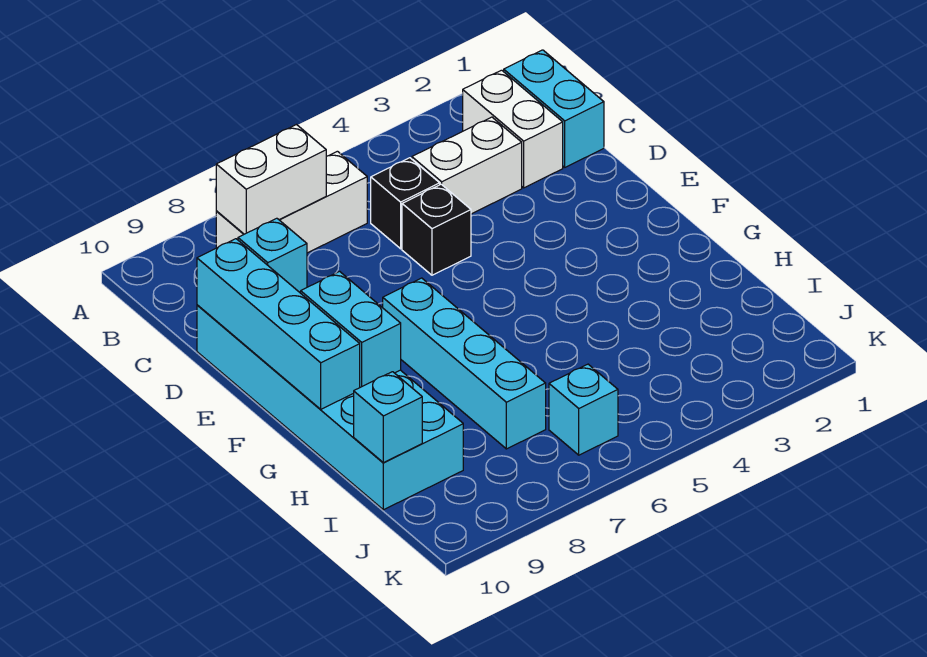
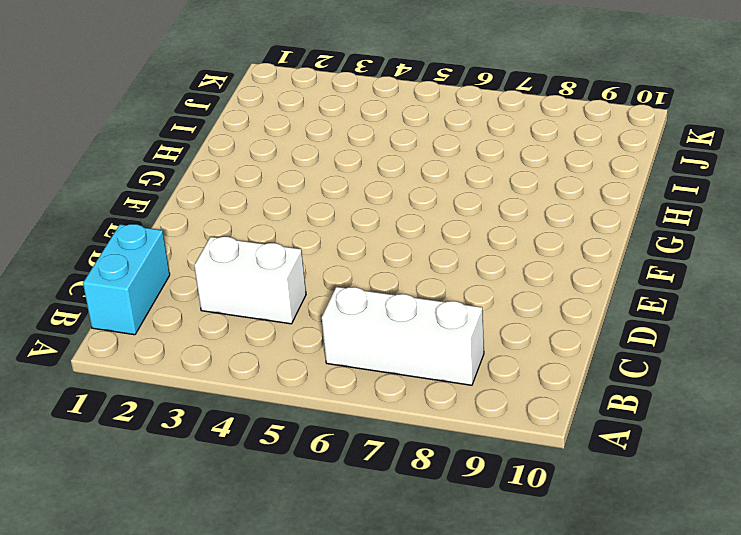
none -> white brick B2:C2 level 1
none -> black brick C5 level 1
none -> black brick D5 level 1

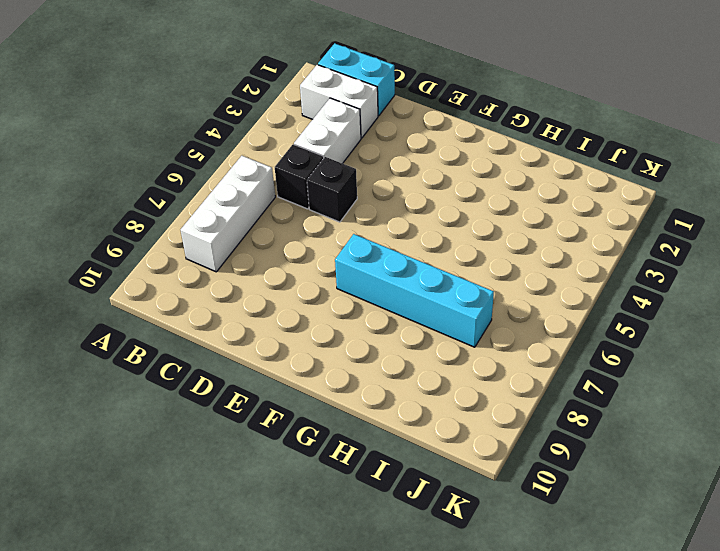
none -> cyan brick D9:I10 level 1
none -> cyan brick J6 level 1
none -> white brick B7:B8 level 2

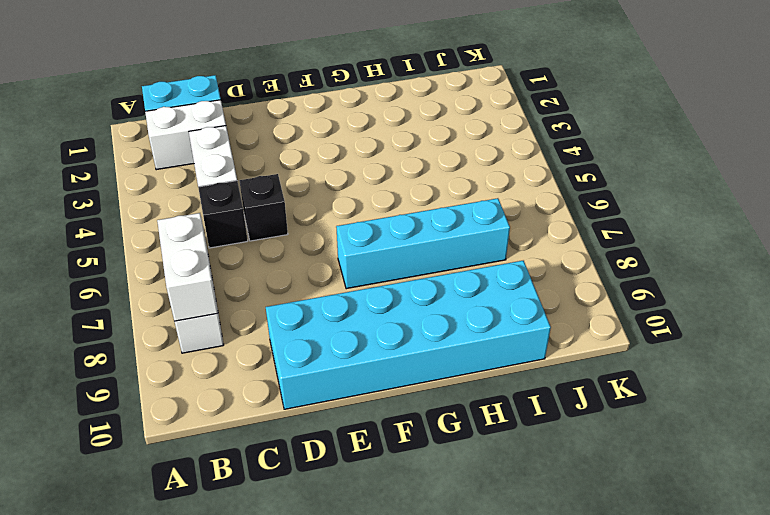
none -> cyan brick J6 level 1
none -> cyan brick D9 level 2
none -> cyan brick D10:G10 level 2

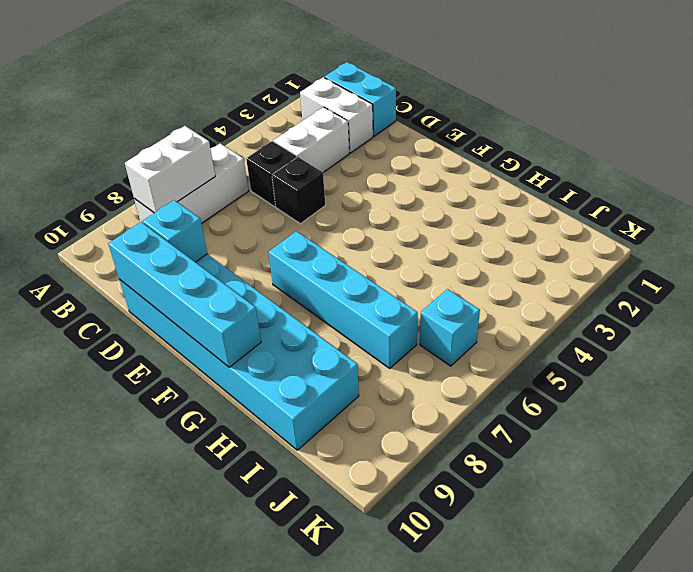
none -> cyan brick F9:G9 level 2
none -> cyan brick I10 level 2

